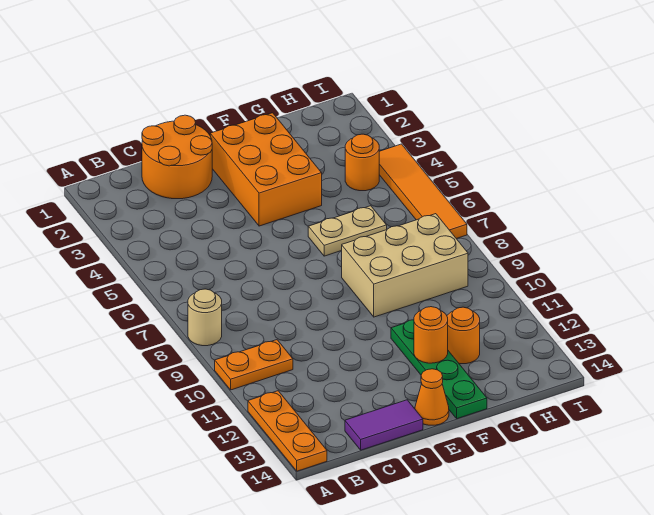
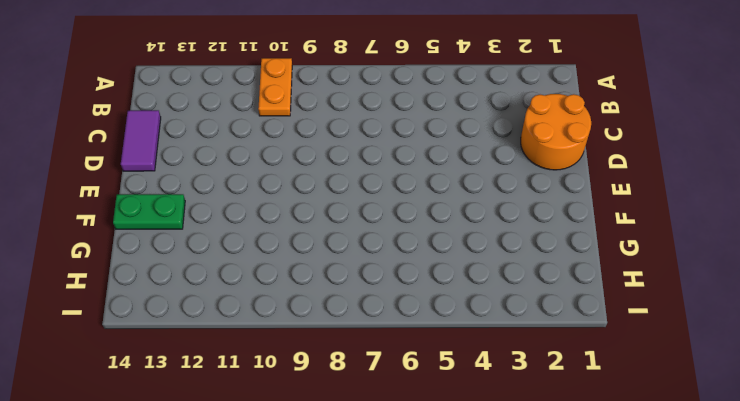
green plate F13:F14 level 1 -> green plate F11:F14 level 1
none -> tan round brick A8 level 1
none -> orange plate A12:A14 level 1
none -> orange brick E2:F4 level 1

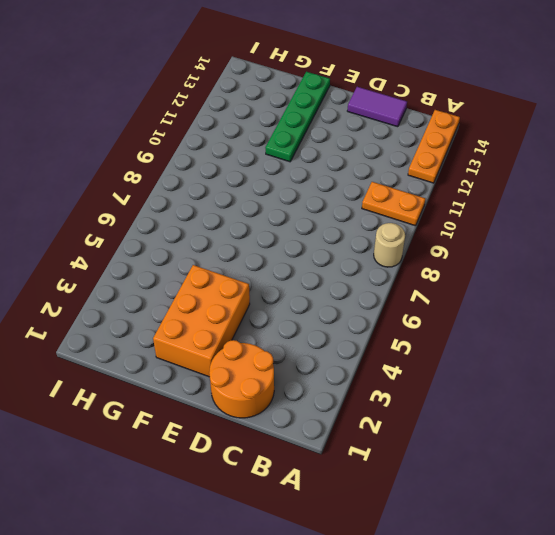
none -> orange cone E14 level 1
none -> tan plate F6:G6 level 1
none -> tan brick F8:H9 level 1

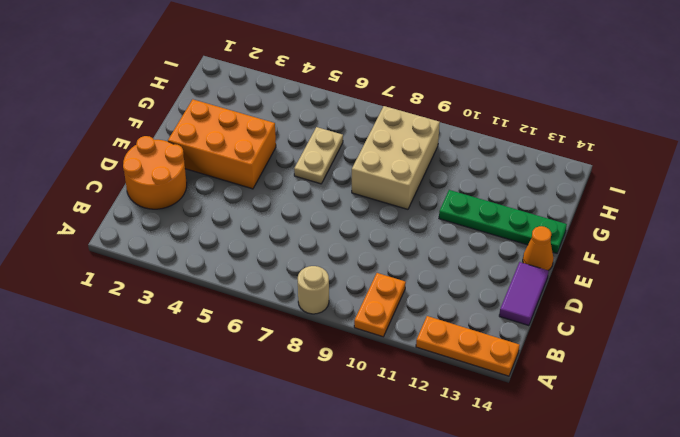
none -> orange round brick G12 level 1
none -> orange round brick H4 level 1
none -> orange tile I4:I7 level 1

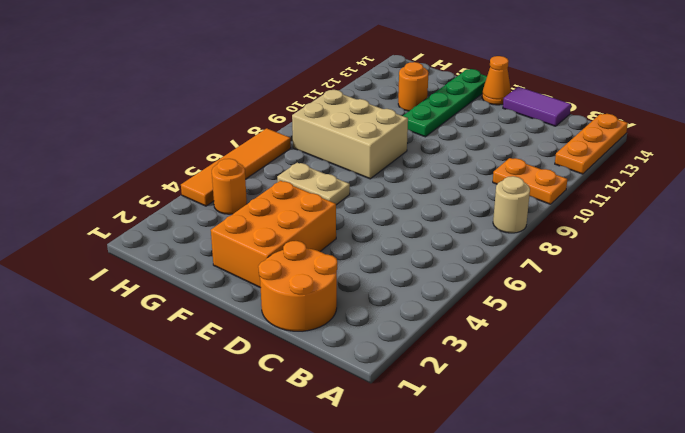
none -> orange round brick F12 level 2

